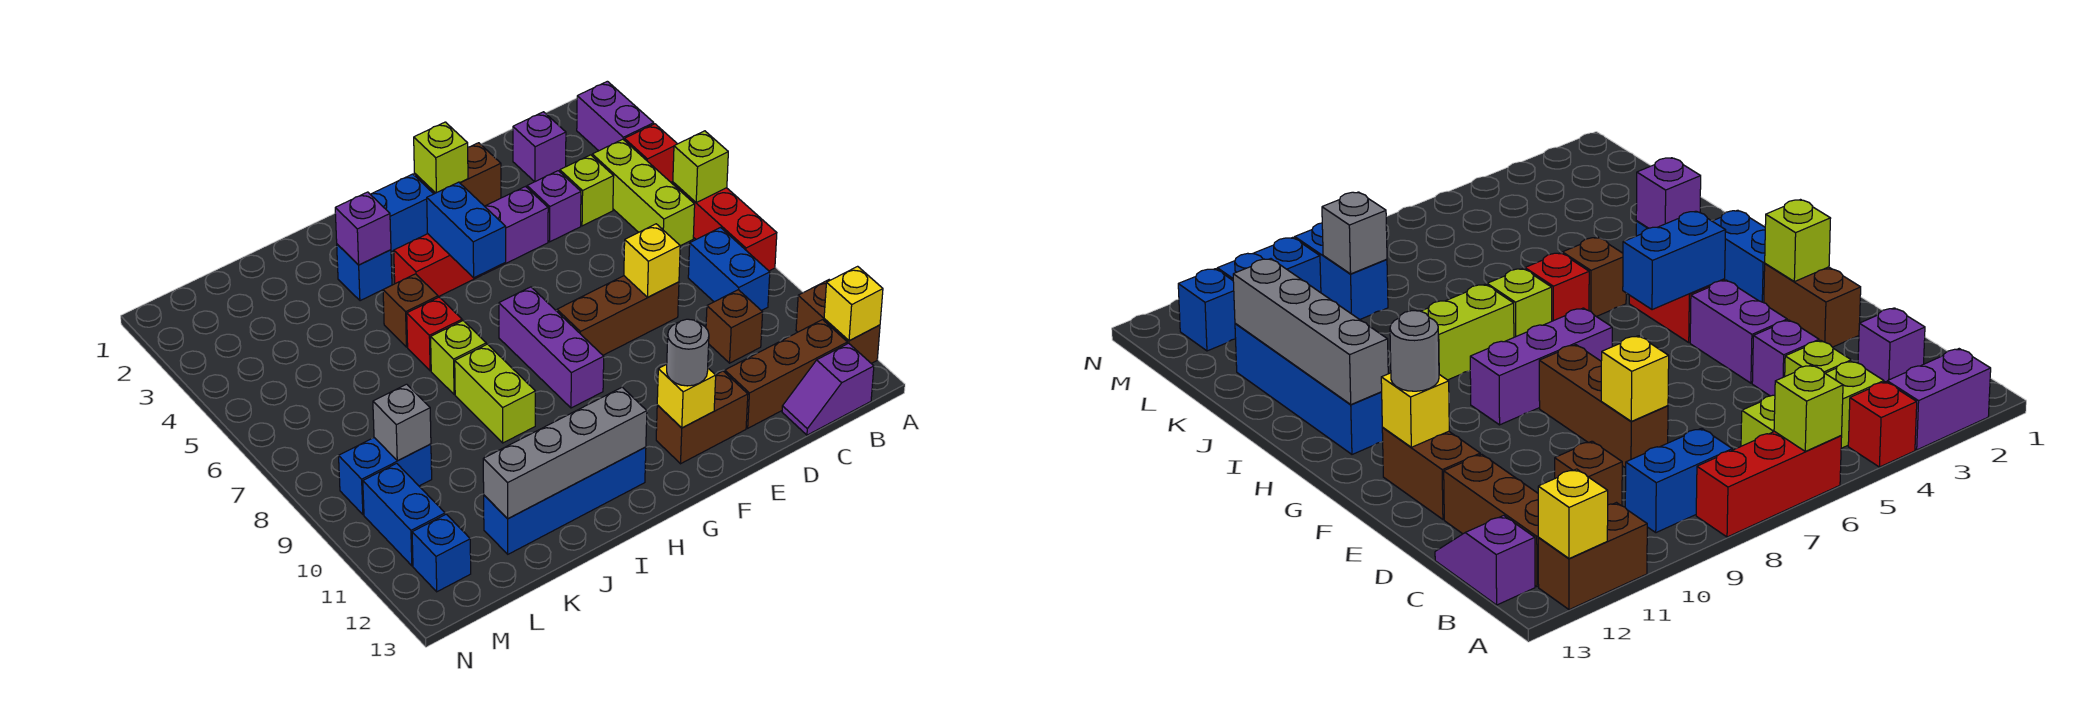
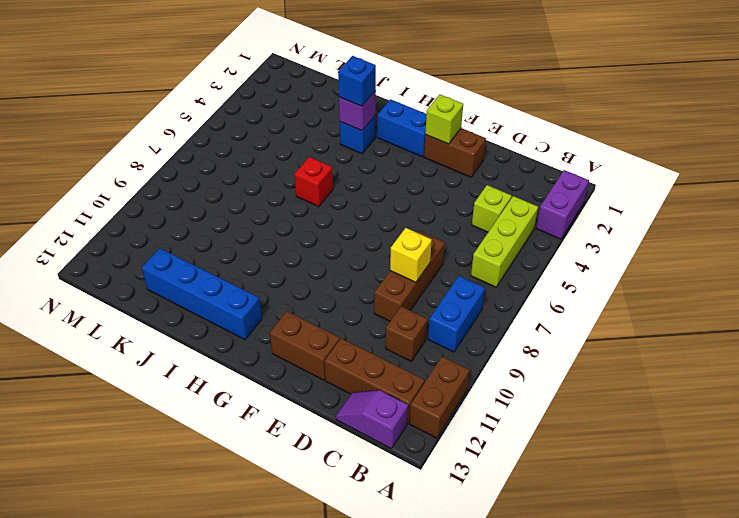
brown brick D7:D9 level 1 -> brown brick D8:F8 level 1
blue brick I3 level 3 -> blue brick M12 level 1
none -> red brick A4 level 1
none -> red brick A6:A8 level 1
none -> purple brick C2 level 1
none -> purple brick D4 level 1

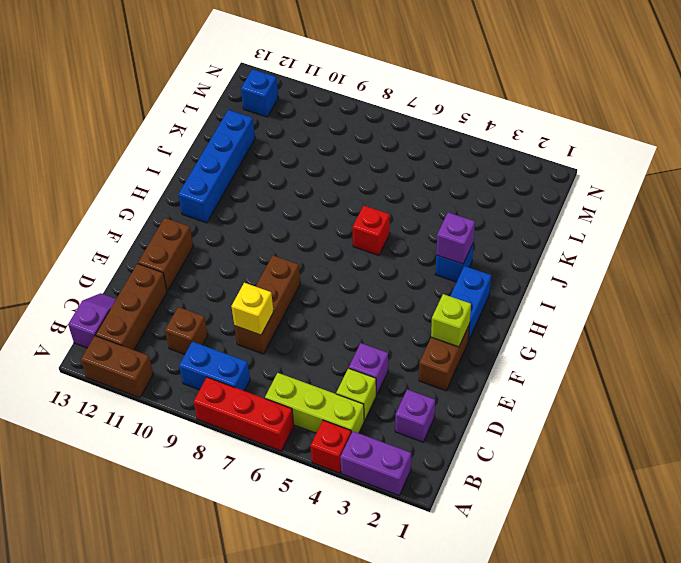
none -> purple brick E4:F4 level 1
none -> red brick G4:H4 level 1
none -> purple brick G7:G9 level 1
none -> brown brick I5 level 1

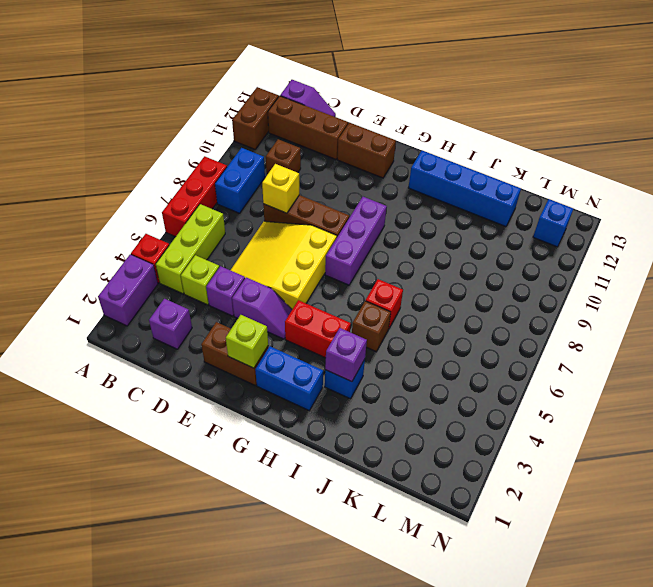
yellow slope D5:F7 level 1 top F -> none
purple slope E4:F4 level 1 top E -> purple brick E4:F4 level 1
none -> lime brick I7 level 1
none -> lime brick I8:I9 level 1
none -> blue brick L9:M9 level 1
none -> blue brick M10:M11 level 1

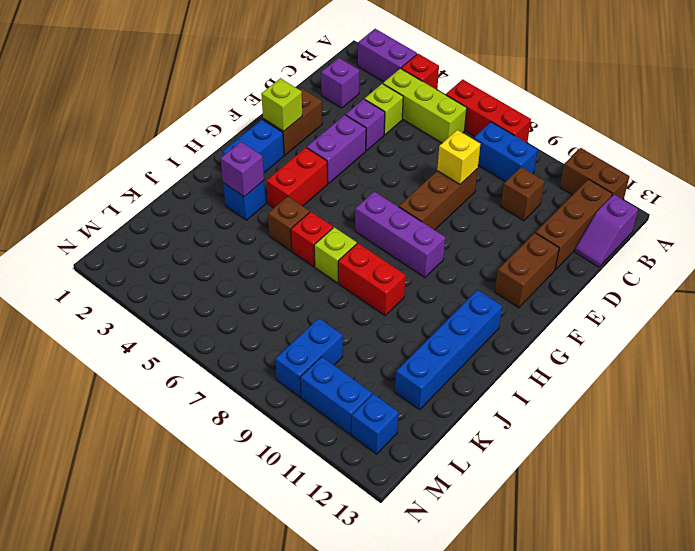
red brick I8:I9 level 1 -> lime brick I8:I9 level 1
none -> lime brick A6 level 2
none -> yellow brick A12 level 2
none -> yellow brick F12 level 2
none -> blue brick G4:G5 level 2

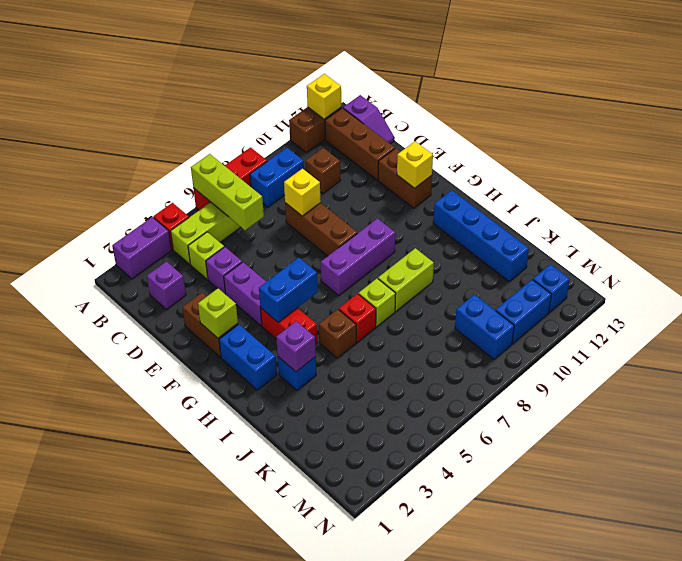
lime brick A6:C6 level 2 -> lime brick A6 level 2
none -> grey brick H12:K12 level 2
none -> grey brick L9 level 2
none -> grey round brick F12 level 3

